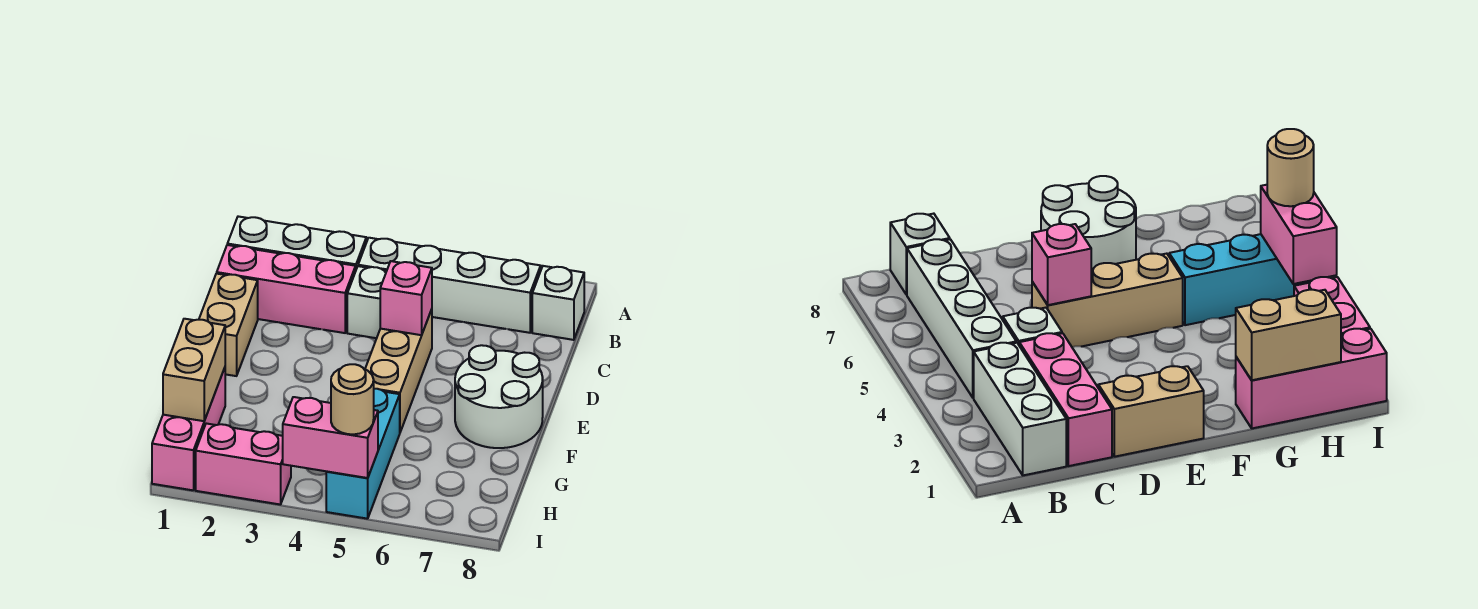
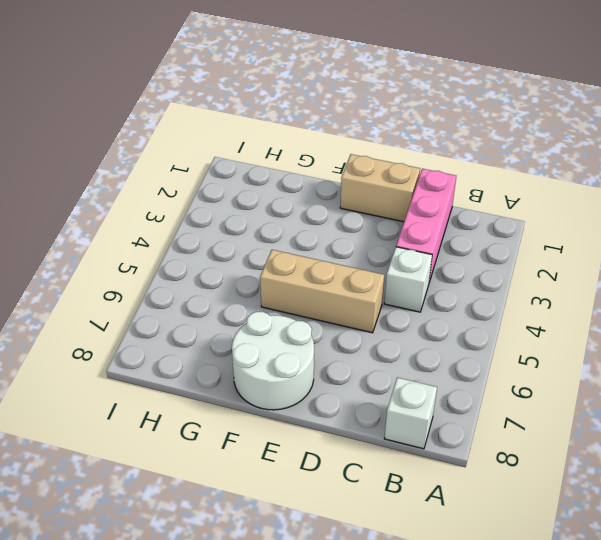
none -> white brick B1:B3 level 1
none -> white brick B4:B7 level 1
none -> pink brick G1:I1 level 1

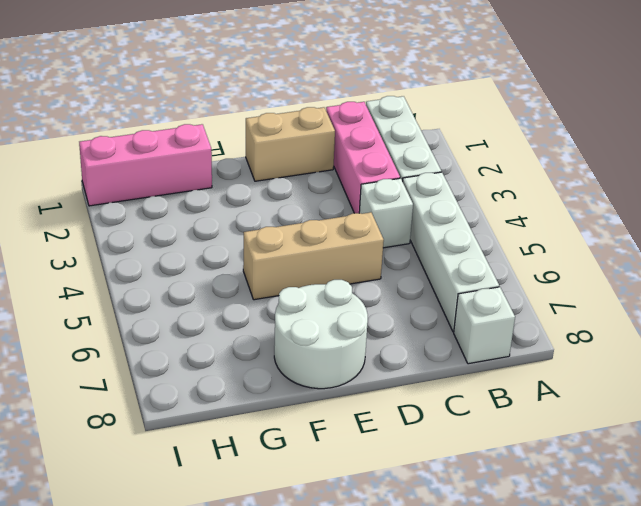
none -> cyan brick G5:I5 level 1
none -> pink brick I2:I3 level 1
none -> pink brick D5 level 2

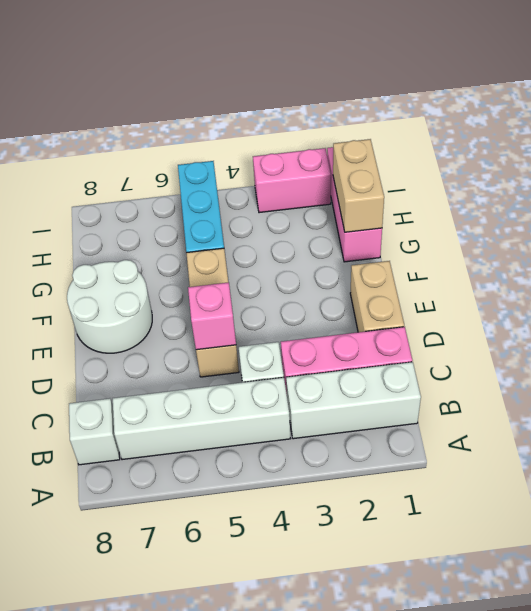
none -> pink brick I4:I5 level 2
none -> tan round brick I5 level 3

